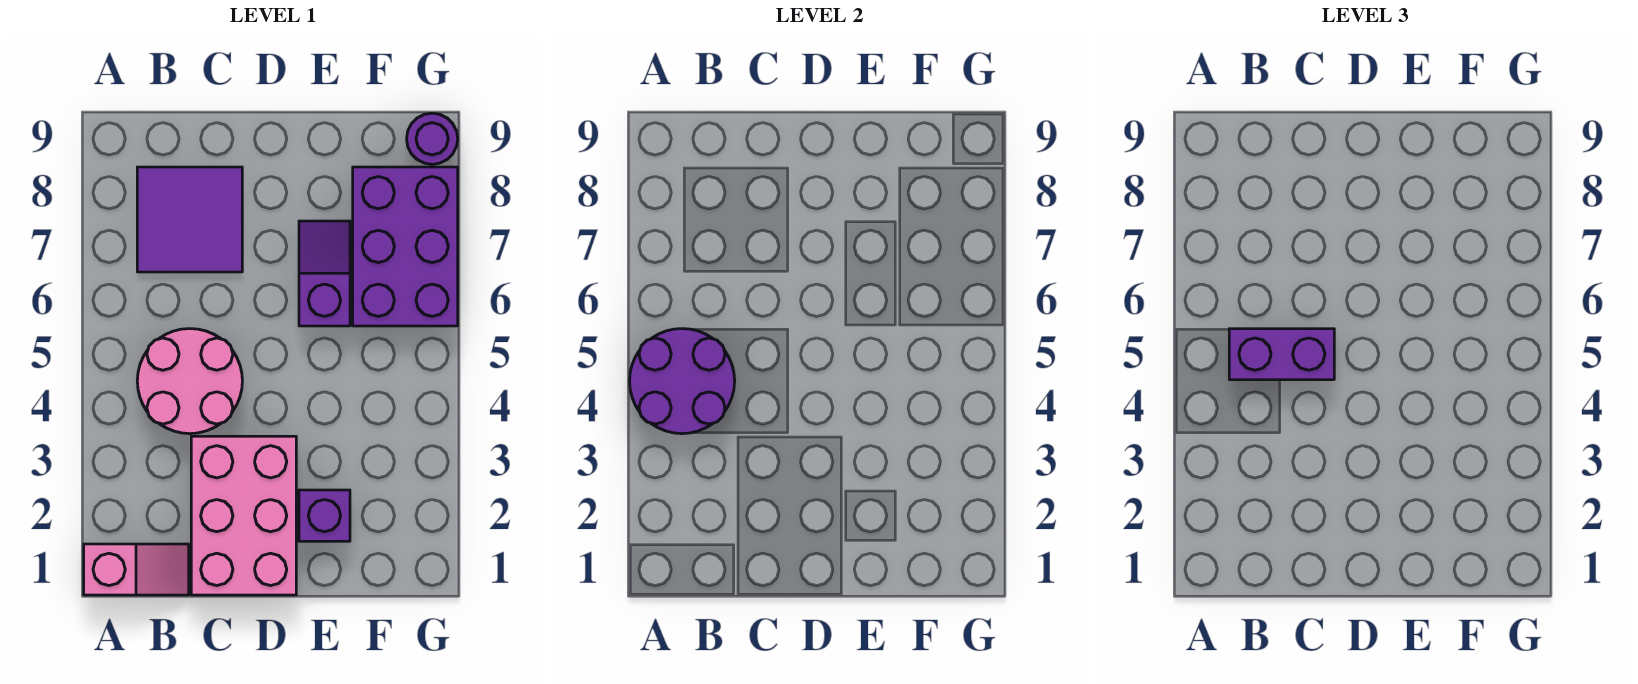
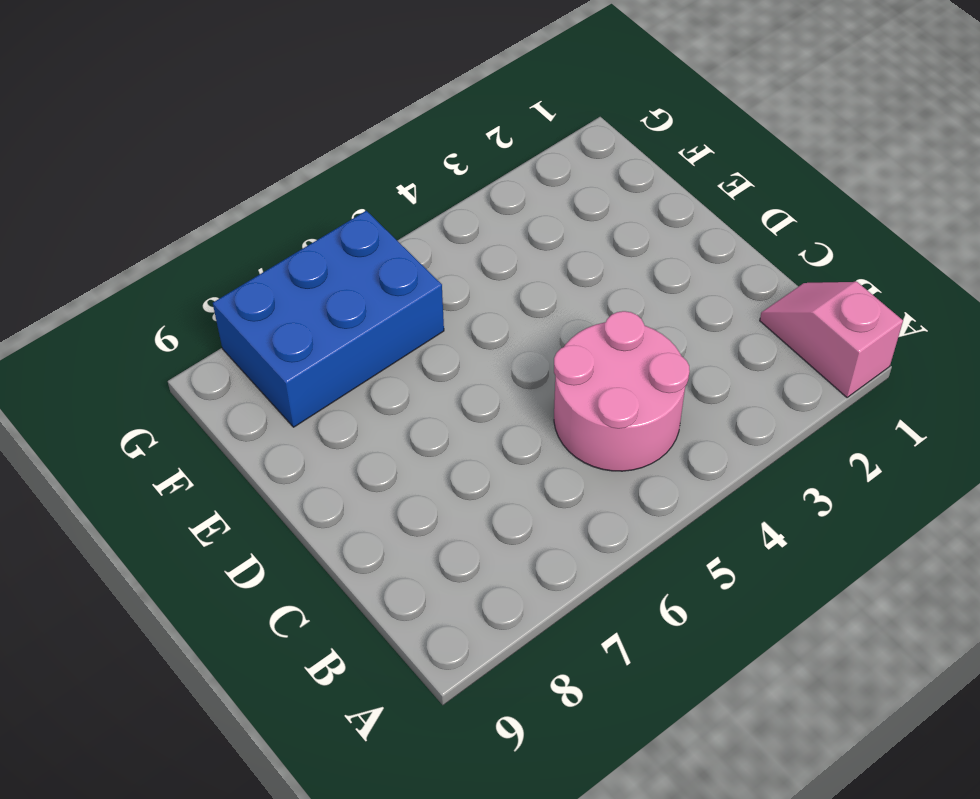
blue brick F6:G8 level 1 -> purple brick F6:G8 level 1
none -> purple tile B7:C8 level 1
none -> pink brick C1:D3 level 1

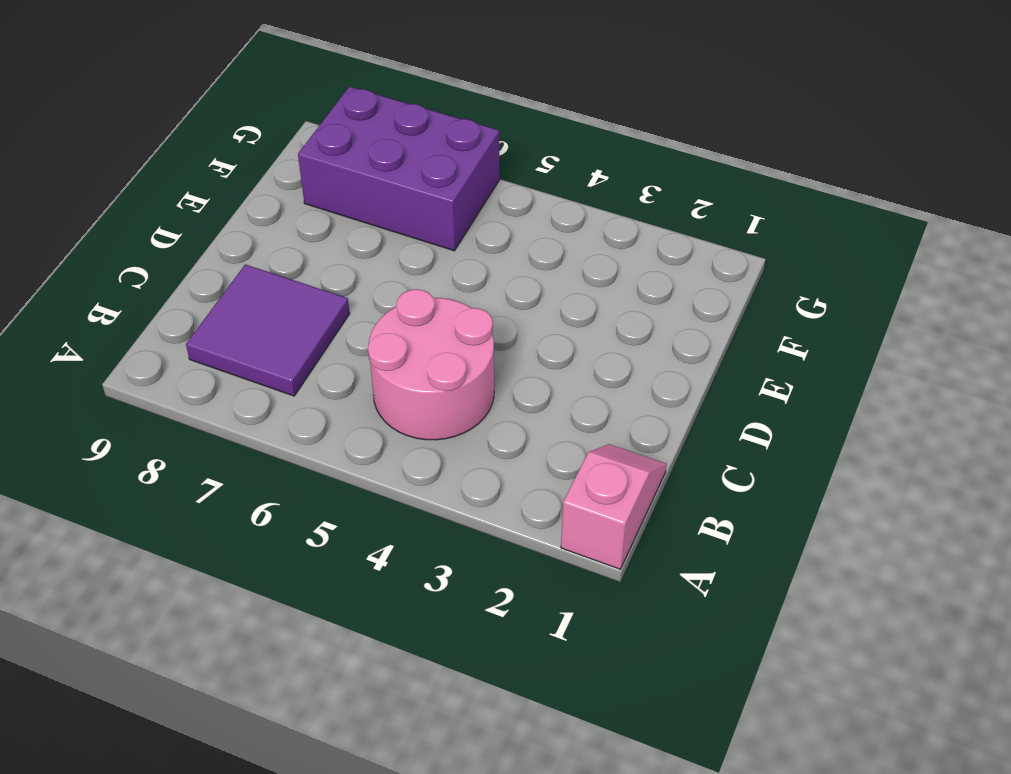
none -> pink brick C1:D3 level 1
none -> purple brick E2 level 1

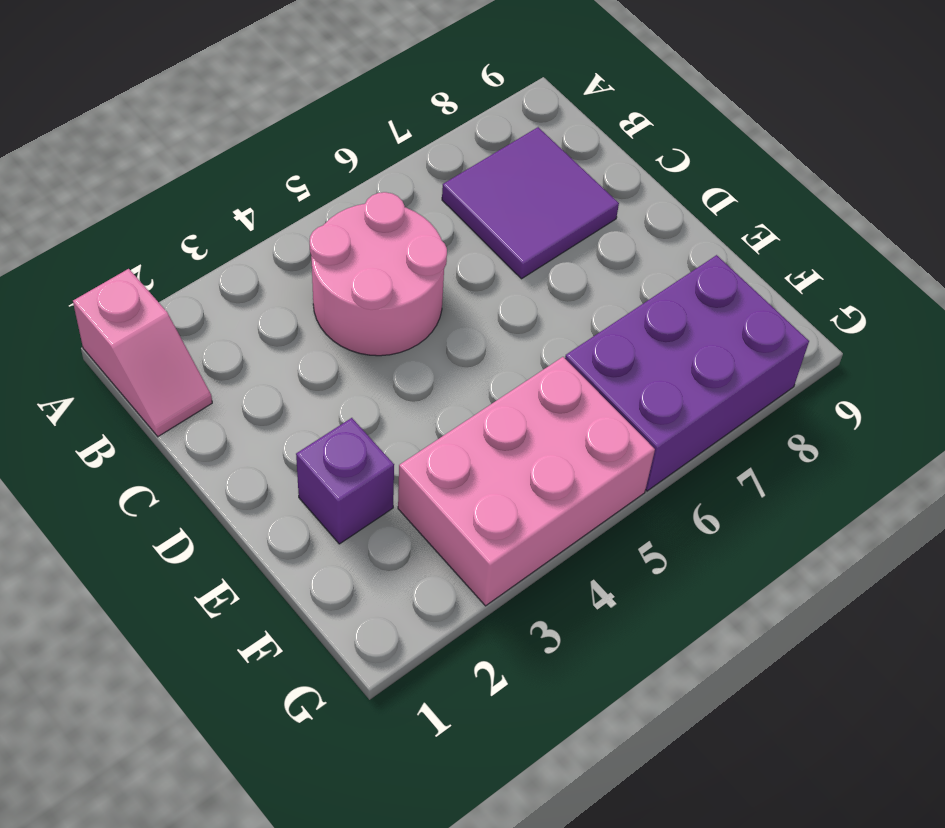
pink brick F3:G5 level 1 -> pink brick C1:D3 level 1
none -> purple slope E6:E7 level 1 top 6
none -> purple round brick G9 level 1

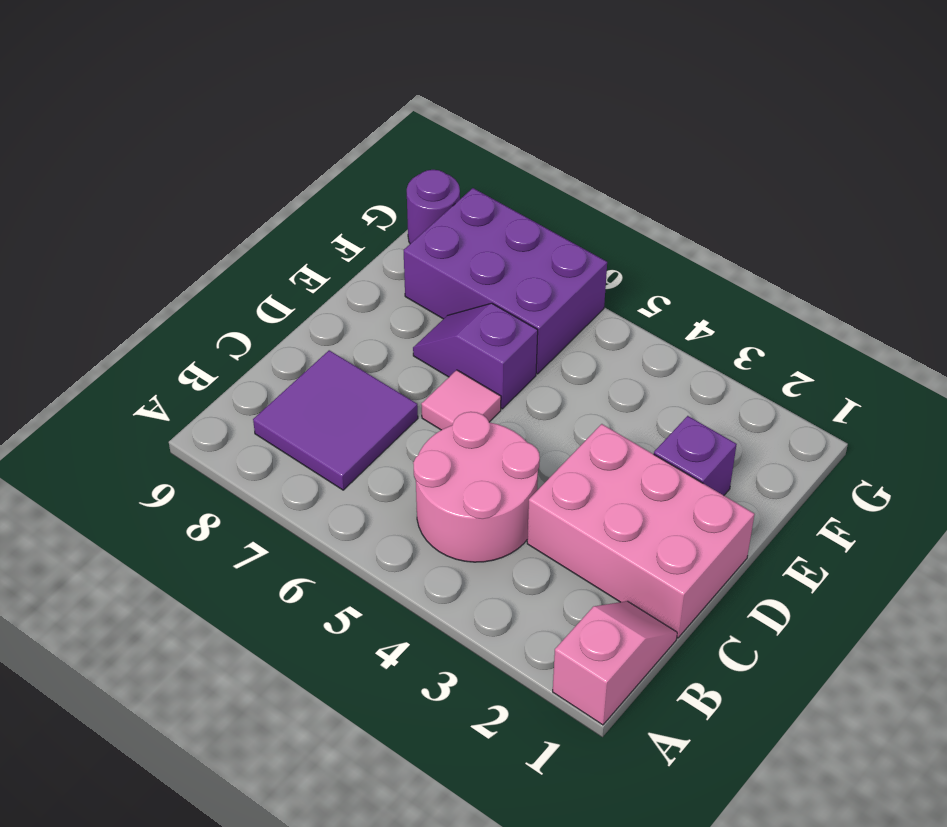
pink tile D6 level 1 -> none
none -> purple round brick A4:B5 level 2
none -> purple brick B5:C5 level 3

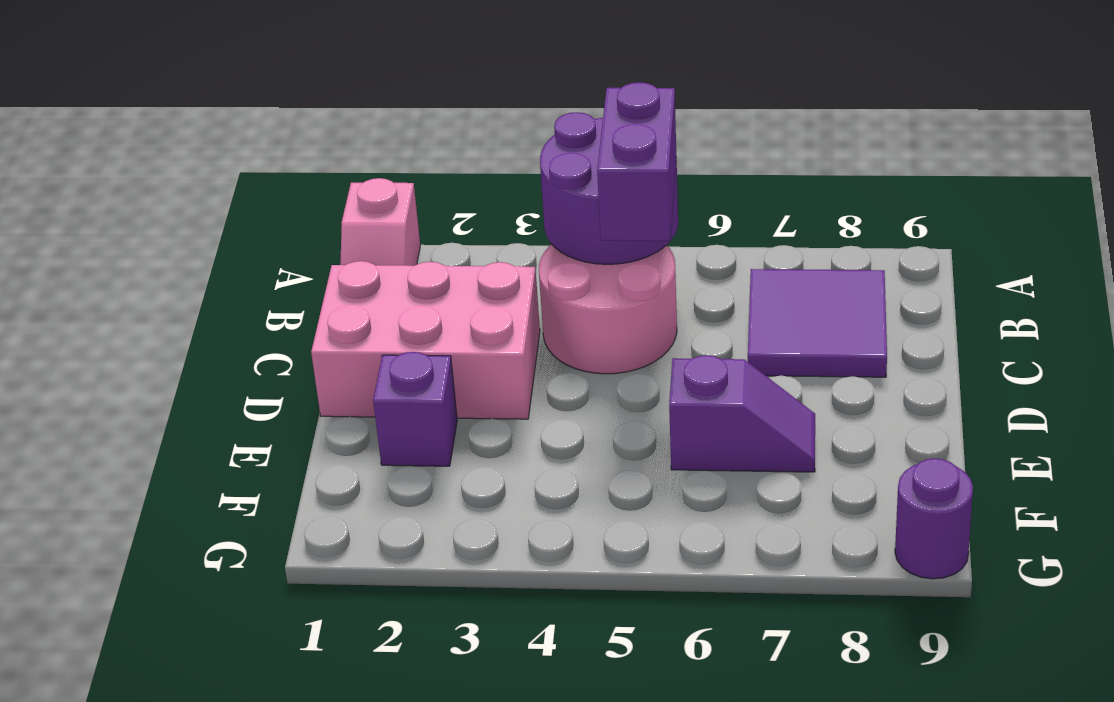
none -> purple brick F6:G8 level 1

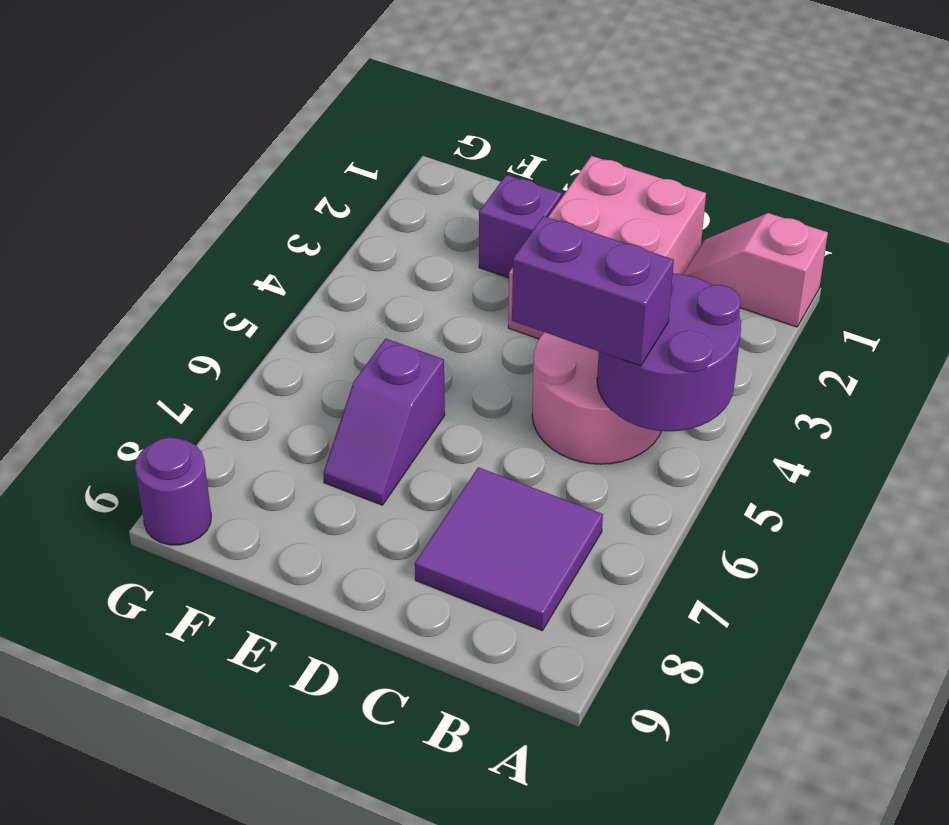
none -> purple brick F6:G8 level 1

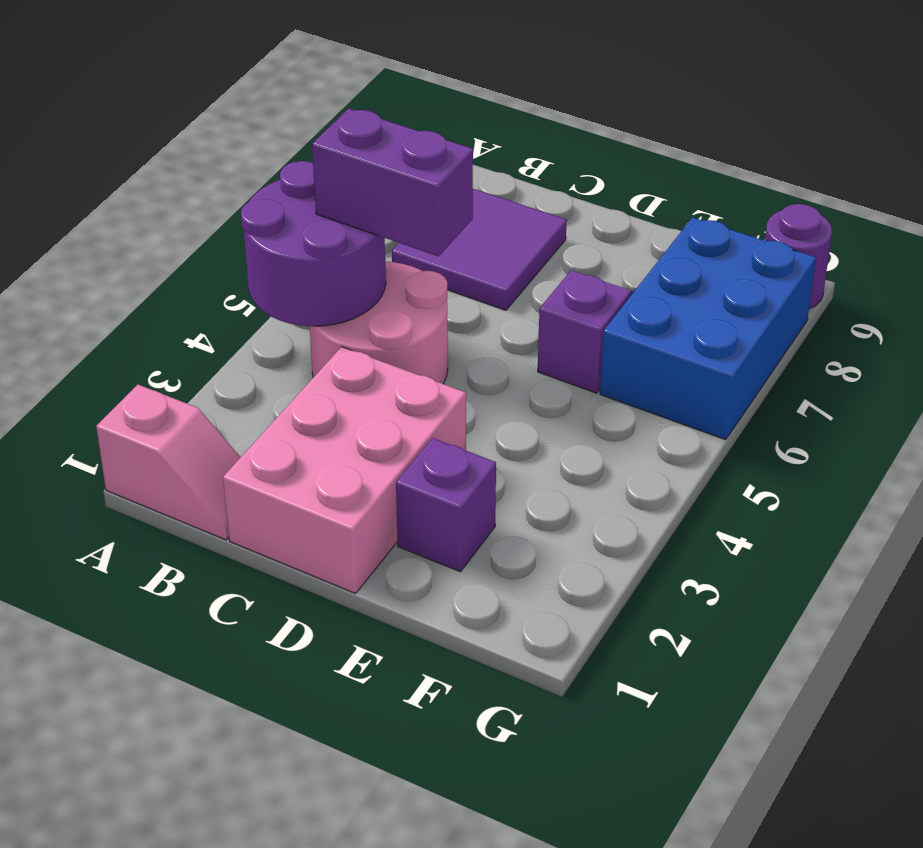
blue brick F6:G8 level 1 -> purple brick F6:G8 level 1

